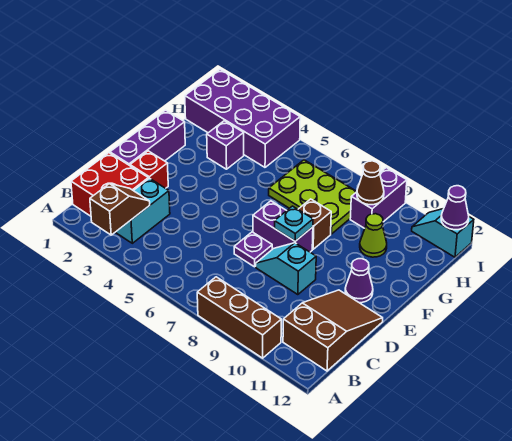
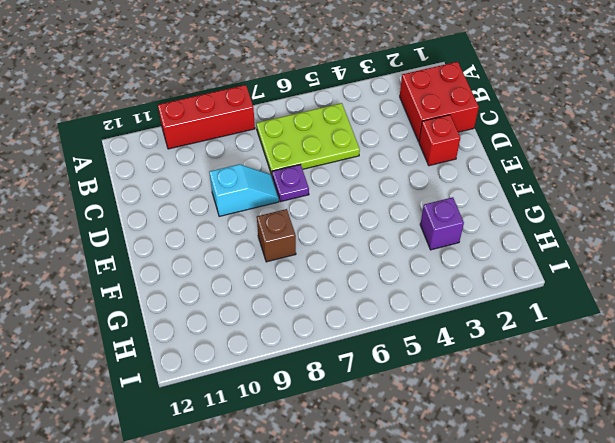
red brick A8:A10 level 1 -> brown brick A8:A10 level 1
lime plate B5:C7 level 1 -> lime plate G6:H8 level 1
none -> cyan brick B3:C3 level 1
none -> brown slope B11:D12 level 1 top B
none -> purple brick D1:F1 level 1

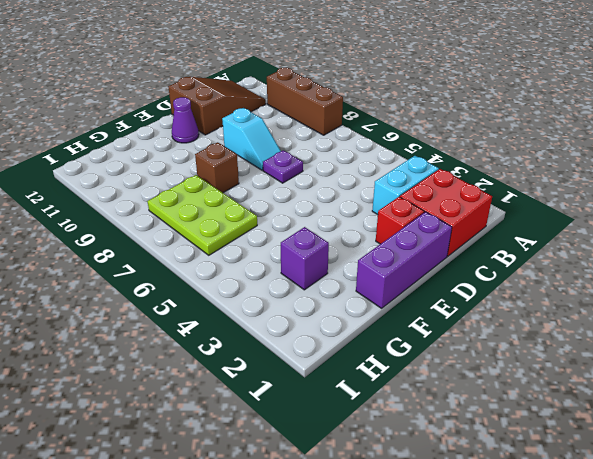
brown slope B11:D12 level 1 top D -> brown slope B11:D12 level 1 top B
none -> purple brick E7:E8 level 1
none -> lime cone G10 level 1
none -> purple brick H1:I4 level 1

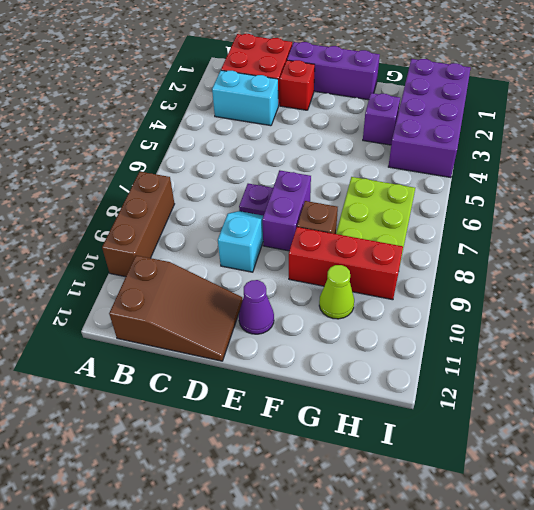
red brick F9:H9 level 1 -> purple brick H9:I9 level 1
none -> cyan slope I11:I12 level 1 top 12
none -> brown slope A3:B3 level 2 top A
none -> cyan plate E8 level 2

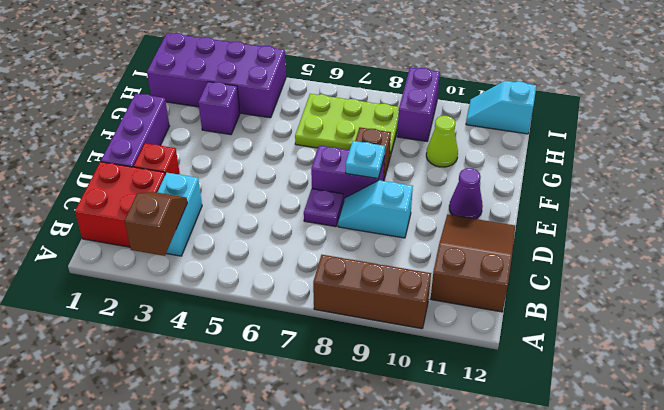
none -> brown cone H9 level 2
none -> purple cone I12 level 2

